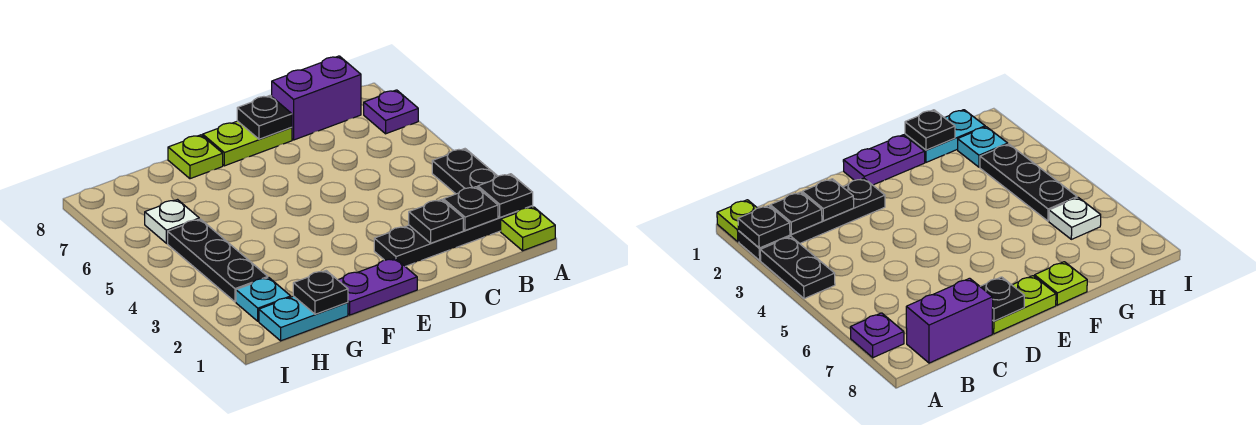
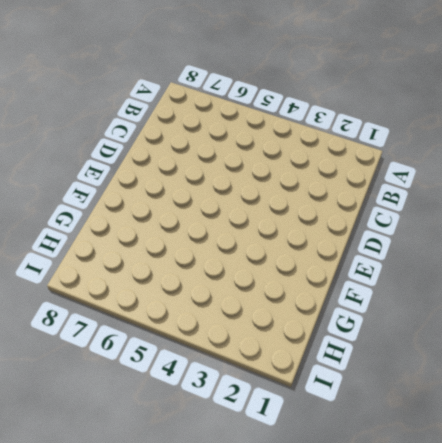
none -> lime plate A1 level 1
none -> black plate A2:D2 level 1
none -> black plate A3:A4 level 1

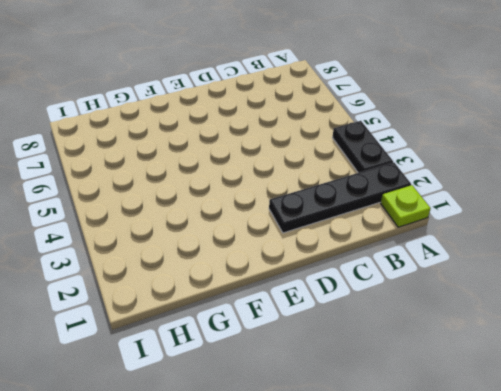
none -> purple plate A7 level 1
none -> purple brick B8:C8 level 1
none -> lime plate D8:E8 level 1

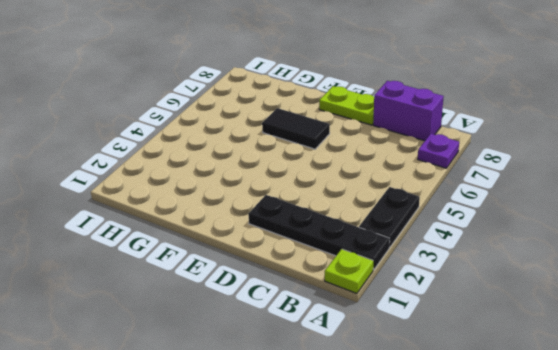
black tile E6:F6 level 1 -> none
none -> purple plate E1:F1 level 1
none -> lime plate F8 level 1
none -> cyan plate G1:H1 level 1

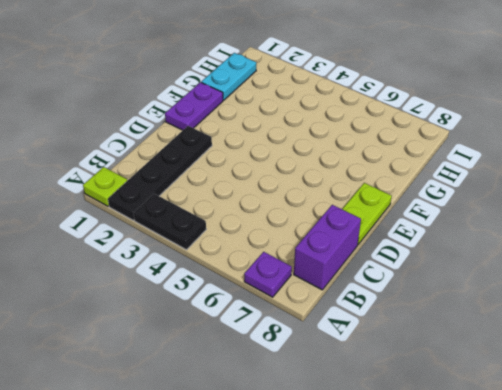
none -> lime plate F8 level 1
none -> cyan plate H2 level 1
none -> black plate H3:H5 level 1

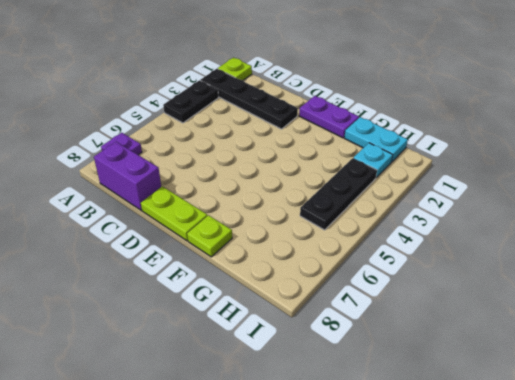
none -> white plate H6 level 1
none -> black plate A2 level 2
none -> black plate B2 level 2

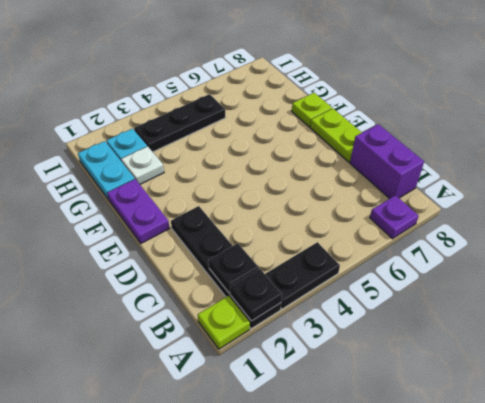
white plate G2 level 1 -> white plate H6 level 1
none -> black plate C2 level 2
none -> black plate D8 level 2
none -> black plate G1 level 2

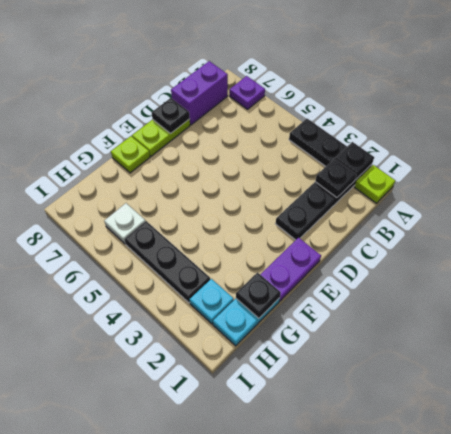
none -> black plate C2 level 2

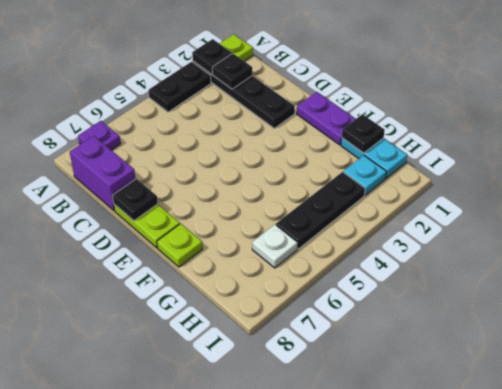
none -> black plate C2 level 2

